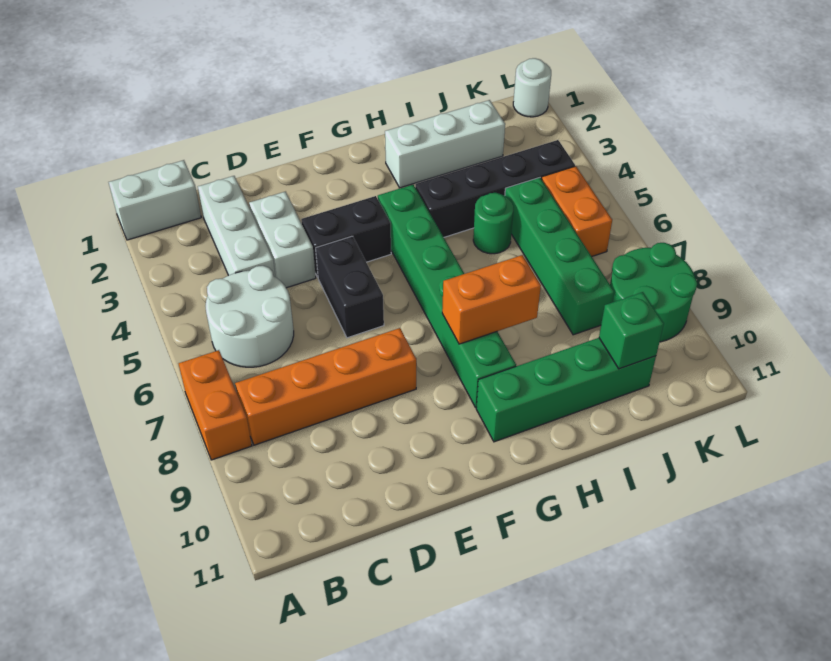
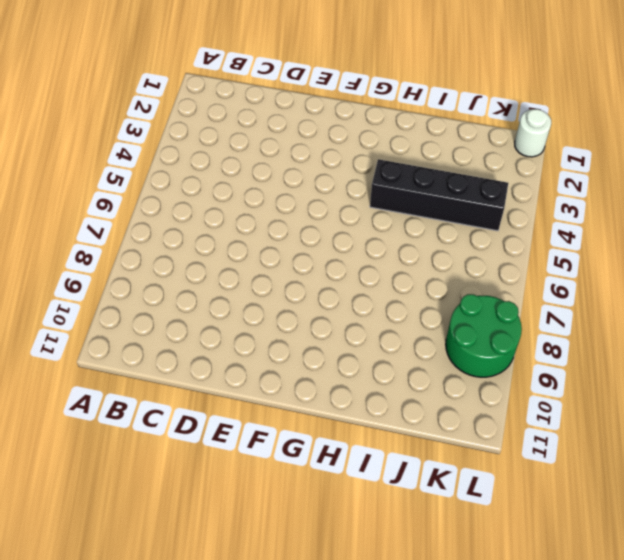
none -> white brick A1:B1 level 1
none -> orange brick A7:A8 level 1
none -> white round brick B5:C6 level 1

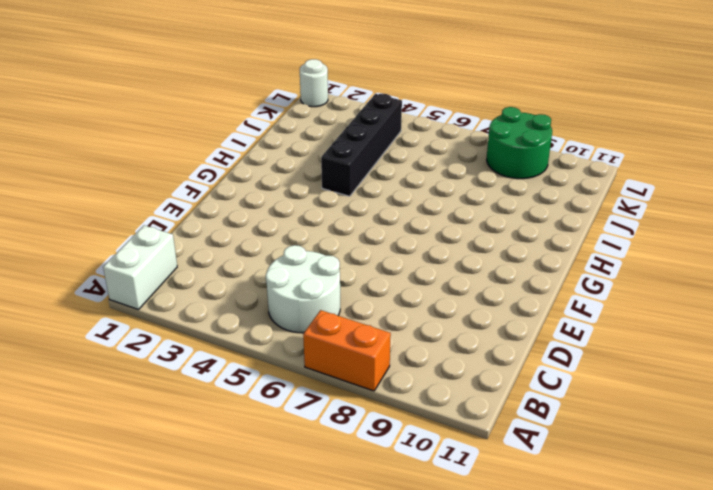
none -> orange brick B8:E8 level 1
none -> white brick C2:C4 level 1
none -> white brick D3:D4 level 1

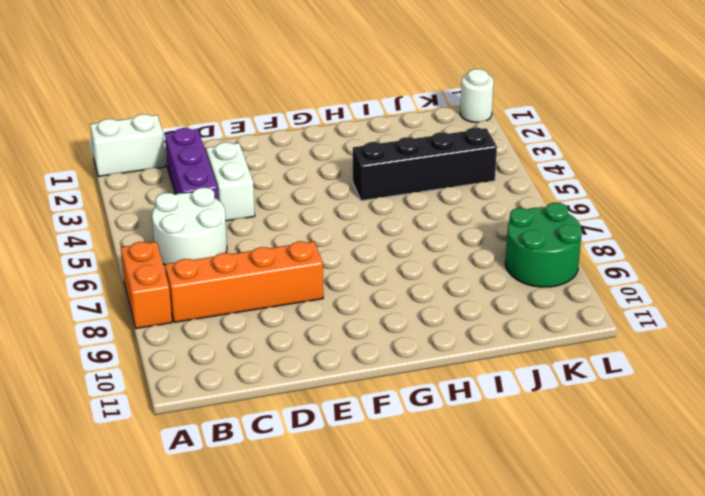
purple brick C2:C4 level 1 -> white brick C2:C4 level 1
none -> black brick E4:F4 level 1
none -> black brick E5:E6 level 1
none -> green brick G4:G9 level 1

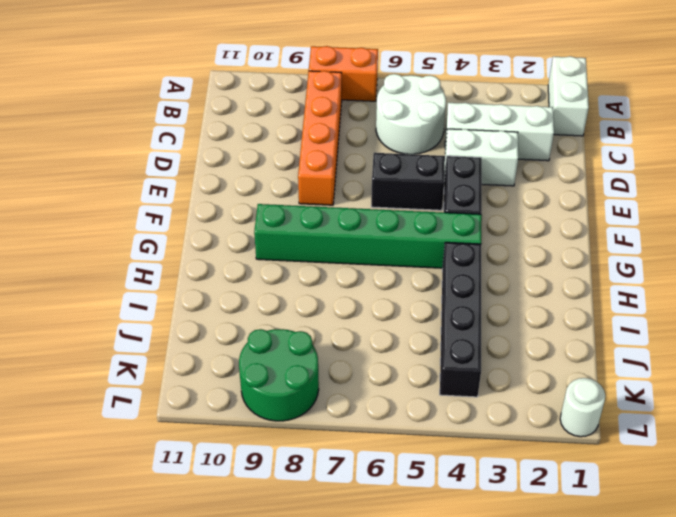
none -> green brick G10:J10 level 1
none -> white brick H2:J2 level 1
none -> green round brick I5 level 1

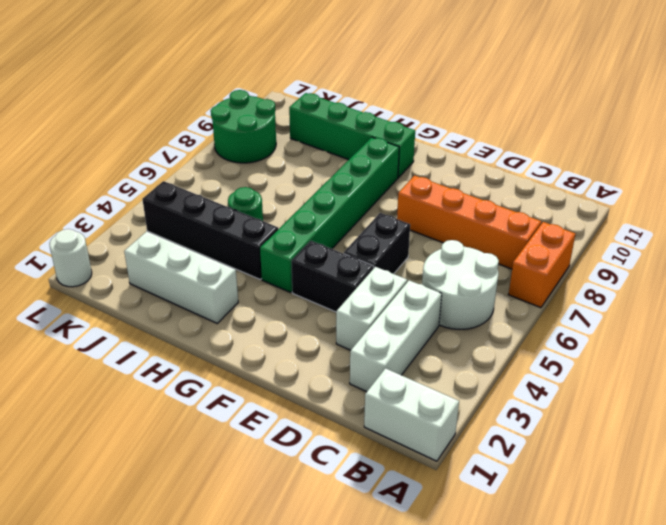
none -> green brick J5:J8 level 1
none -> orange brick K5:K6 level 1
none -> orange brick G8:H8 level 2

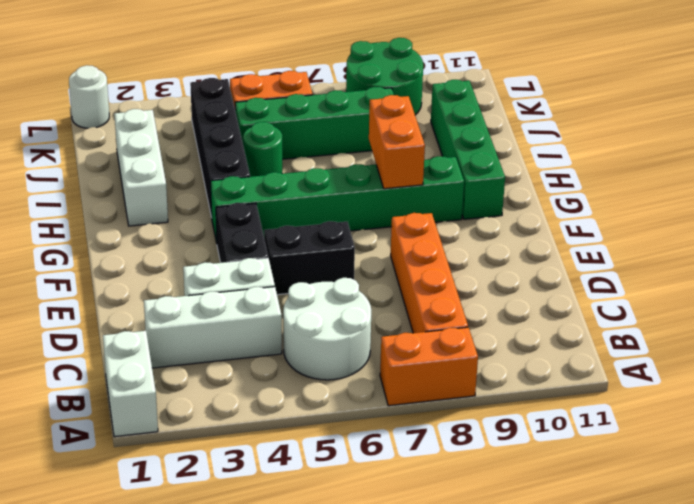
none -> green brick J10 level 2

